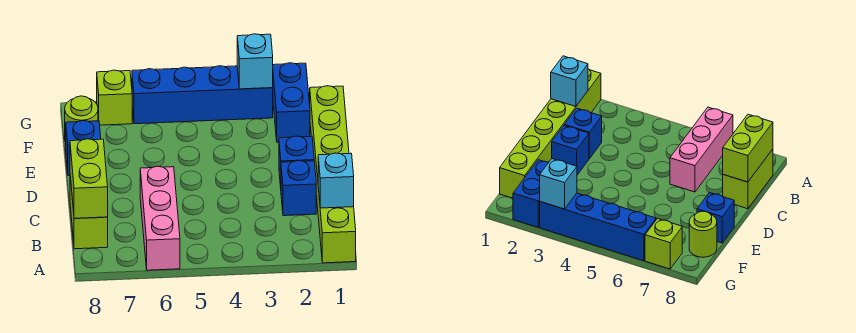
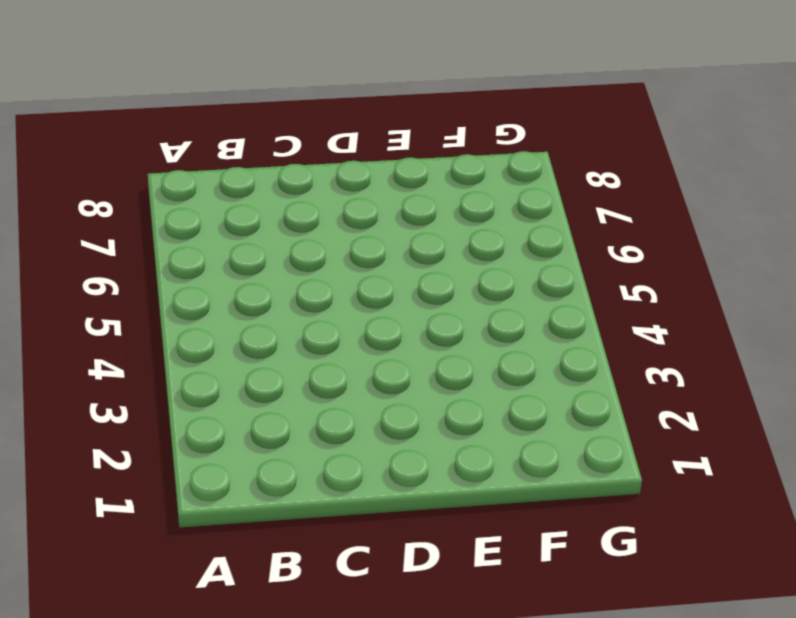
none -> lime brick A1:F1 level 1
none -> pink brick A6:C6 level 1
none -> lime brick B8:C8 level 1

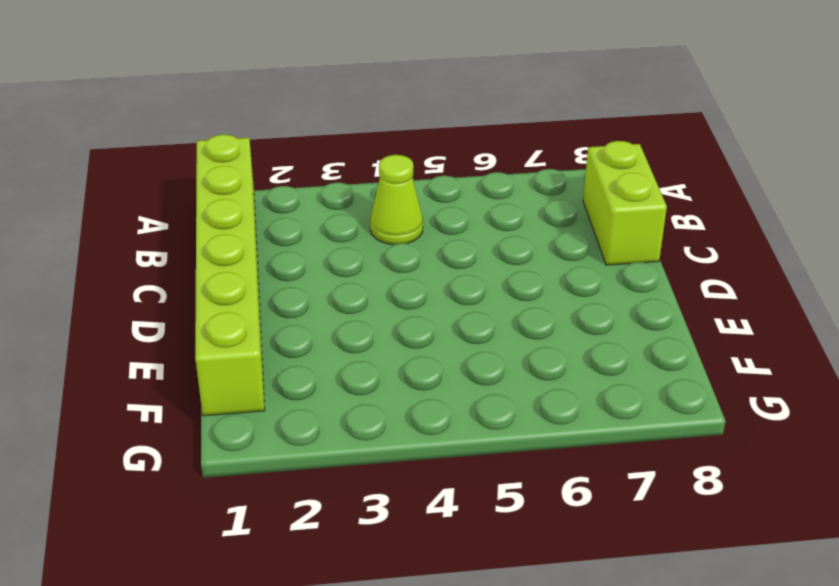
lime cone B4 level 1 -> none
none -> pink brick A6:C6 level 1
none -> blue brick C2 level 1
none -> blue brick D2 level 1

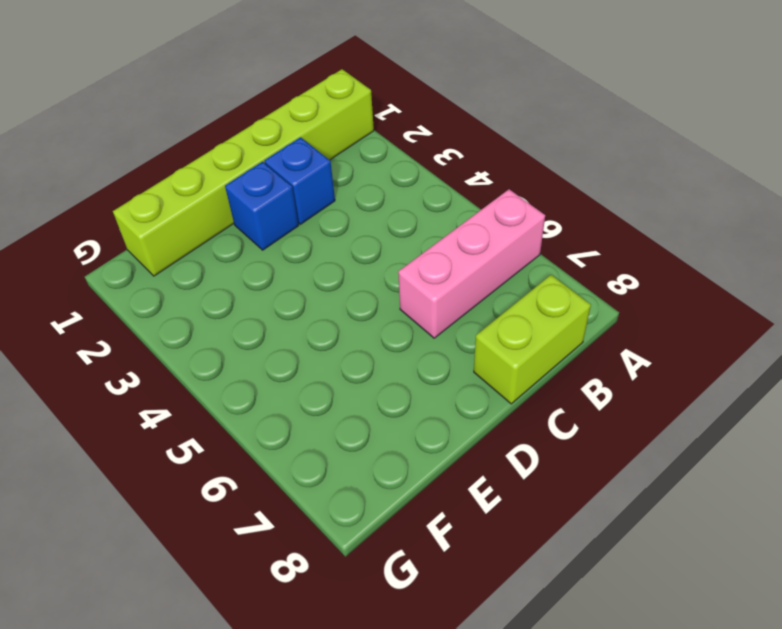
none -> blue brick E8 level 1
none -> blue brick F2:G2 level 1
none -> lime round brick F8 level 1

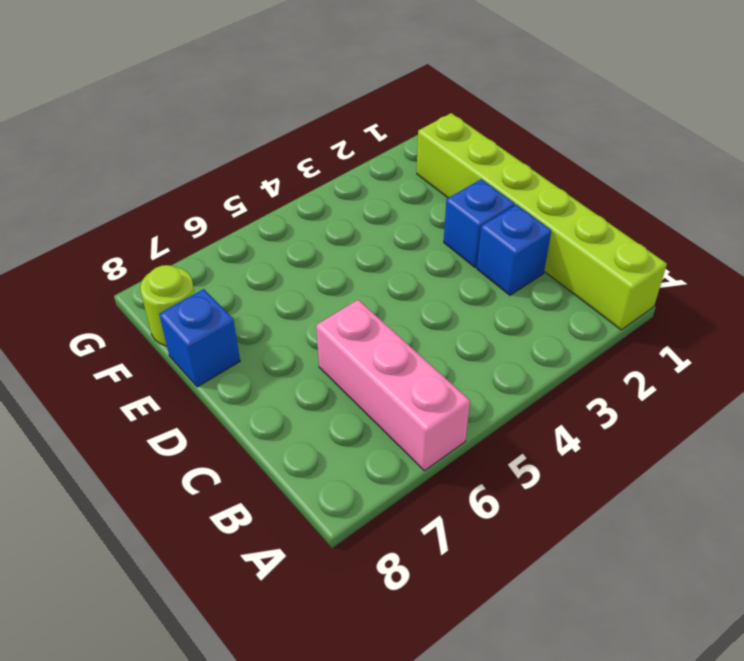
none -> lime brick B8:C8 level 1
none -> blue brick F2:G2 level 1
none -> blue brick G3:G6 level 1

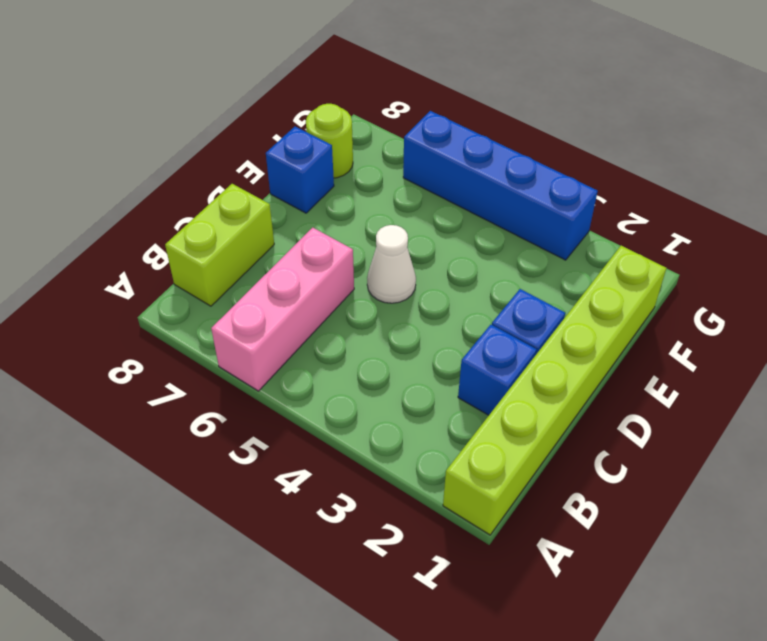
white cone D5 level 1 -> none
none -> blue brick F2:G2 level 1
none -> lime brick G7 level 1
none -> cyan brick B1 level 2

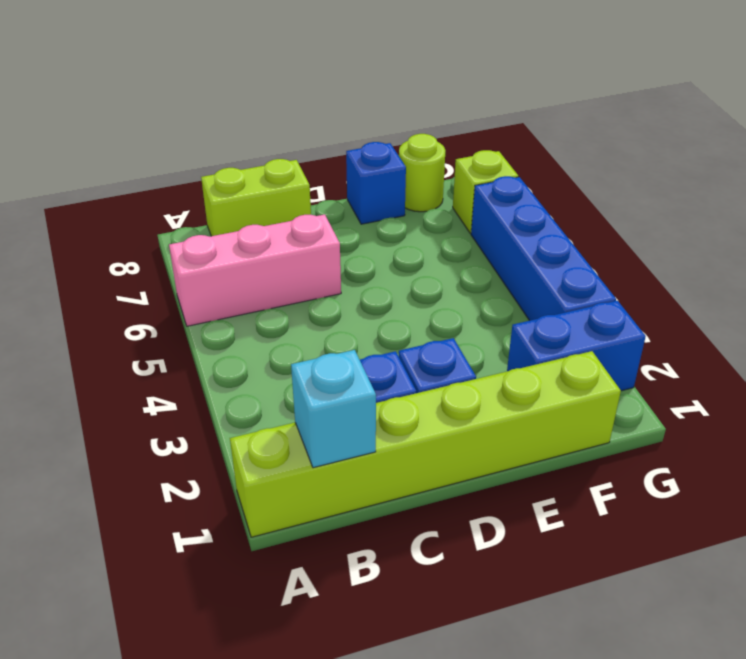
none -> lime brick B8:C8 level 2
none -> cyan brick G3 level 2

